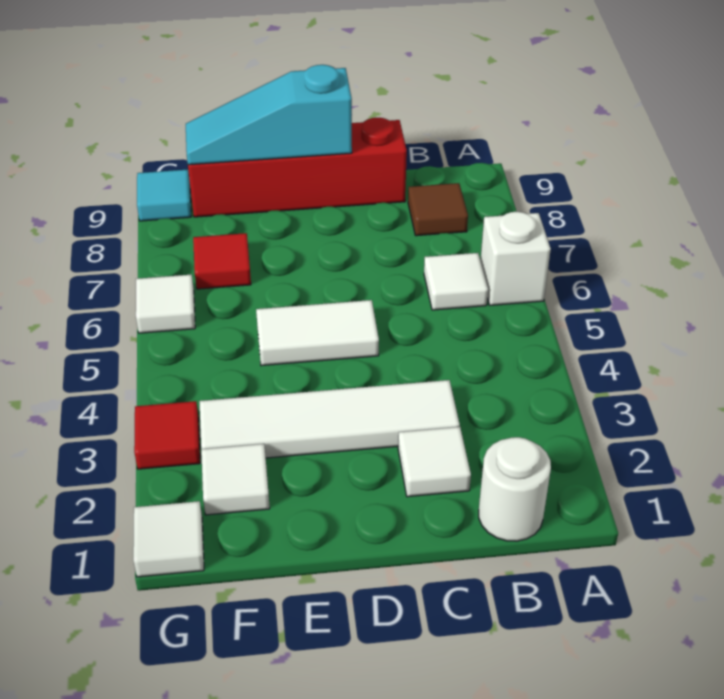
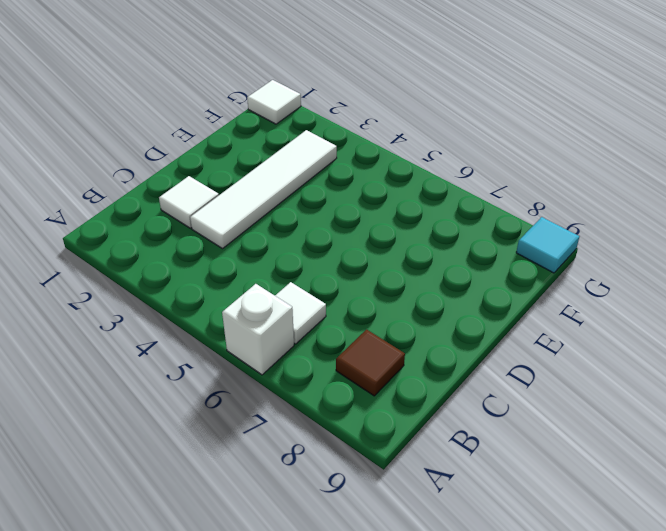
none -> white round brick B1 level 1
none -> red brick C9:F9 level 1
none -> white tile D5:E5 level 1

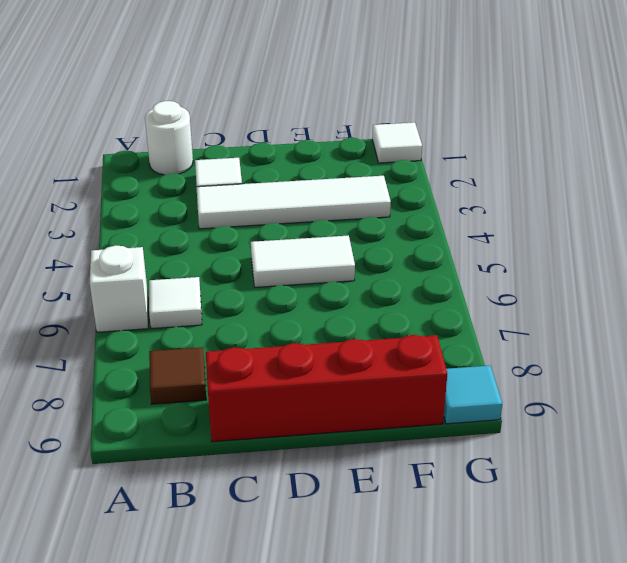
none -> white tile F2 level 1
none -> red tile F7 level 1
none -> red tile G3 level 1

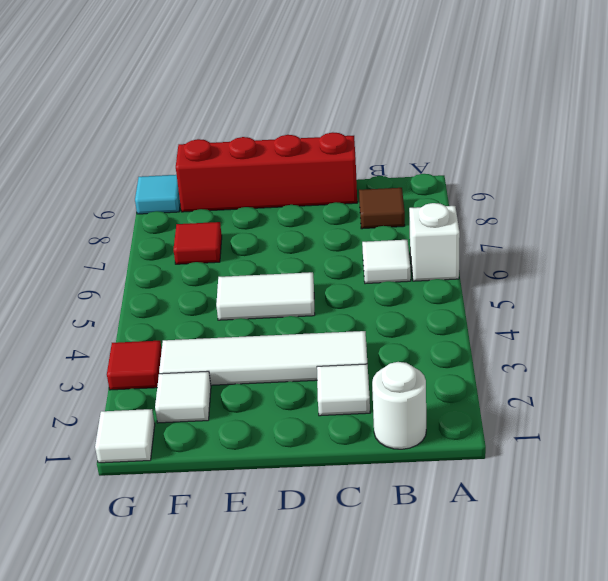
none -> white tile G6 level 1
none -> cyan slope D9:F9 level 2 top D

